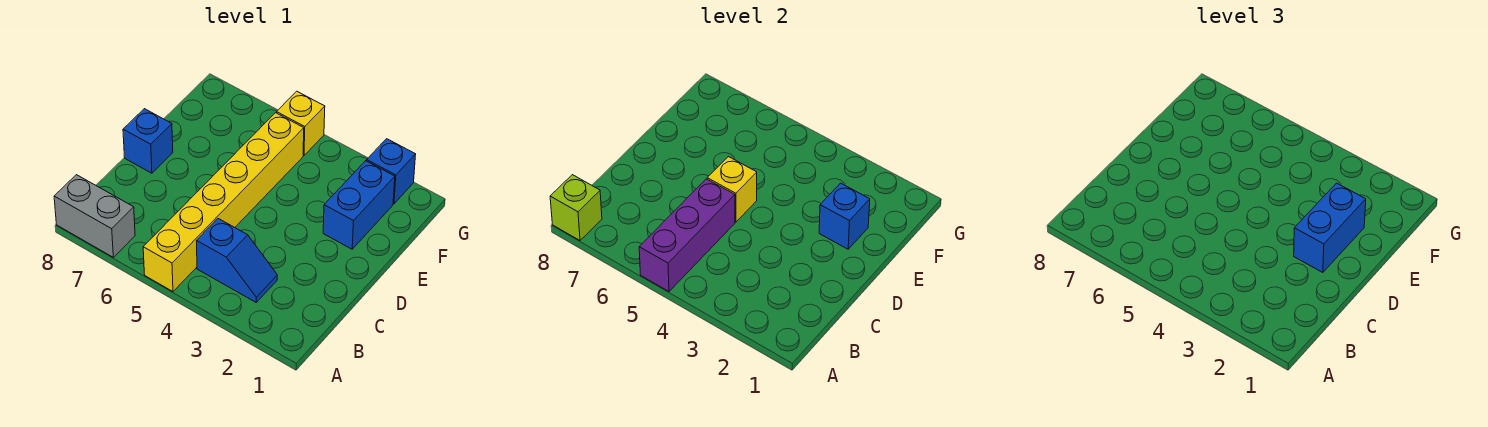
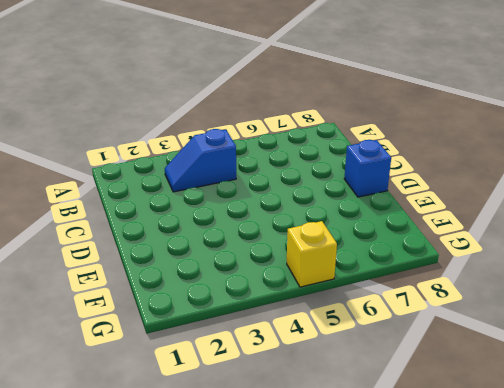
none -> yellow brick A5:F5 level 1
none -> grey brick A7:A8 level 1
none -> blue brick E2:F2 level 1

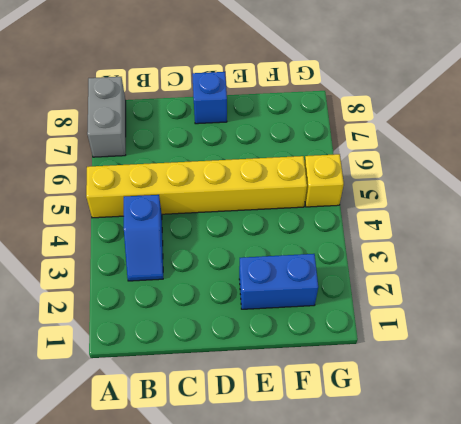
none -> blue brick G2 level 1
none -> purple brick A5:C5 level 2
none -> lime brick A8 level 2

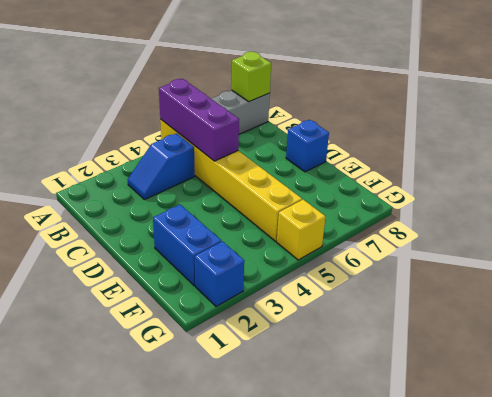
none -> yellow brick D5 level 2
none -> blue brick E2 level 2
none -> blue brick D2:E2 level 3

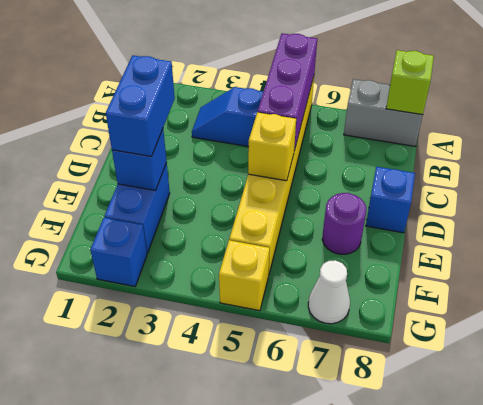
purple round brick E7 level 1 -> none
white cone G7 level 1 -> none

